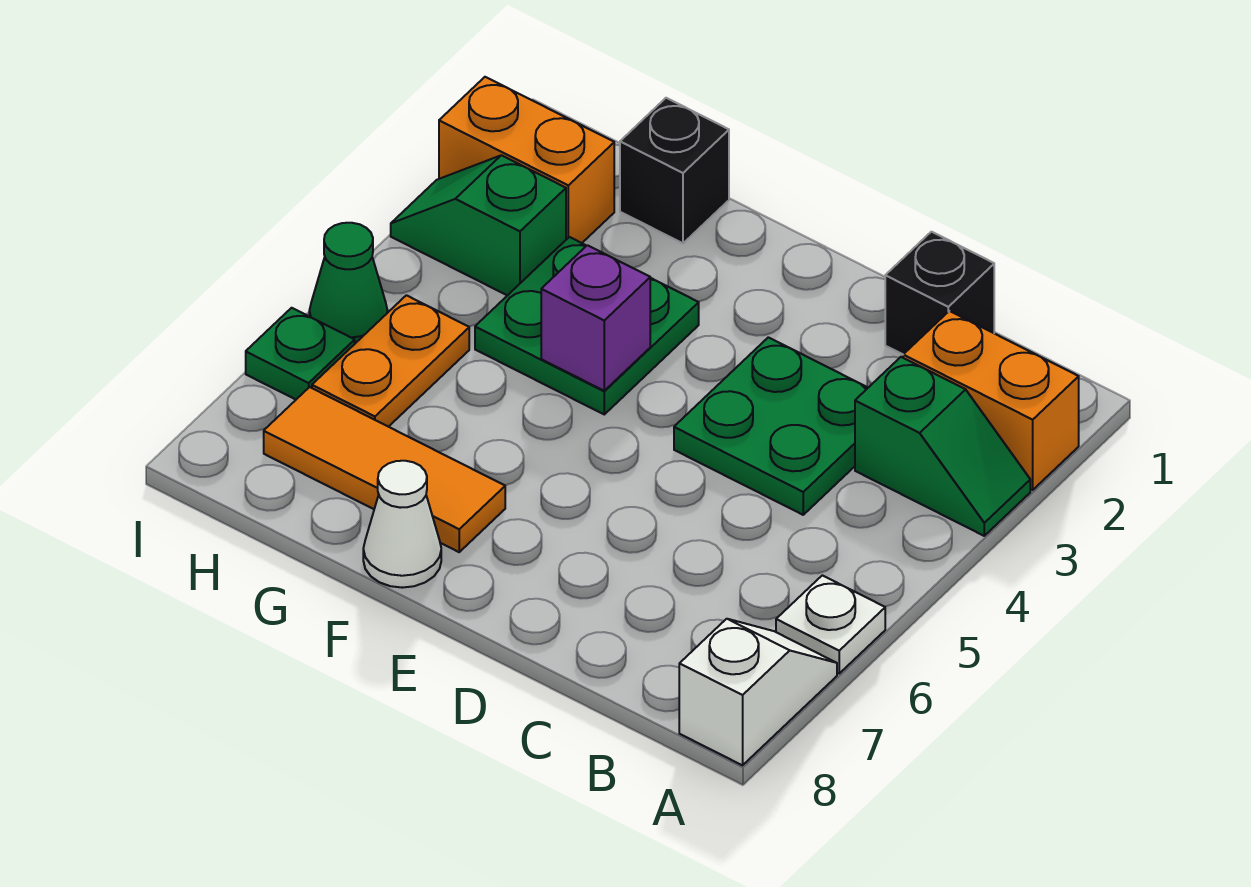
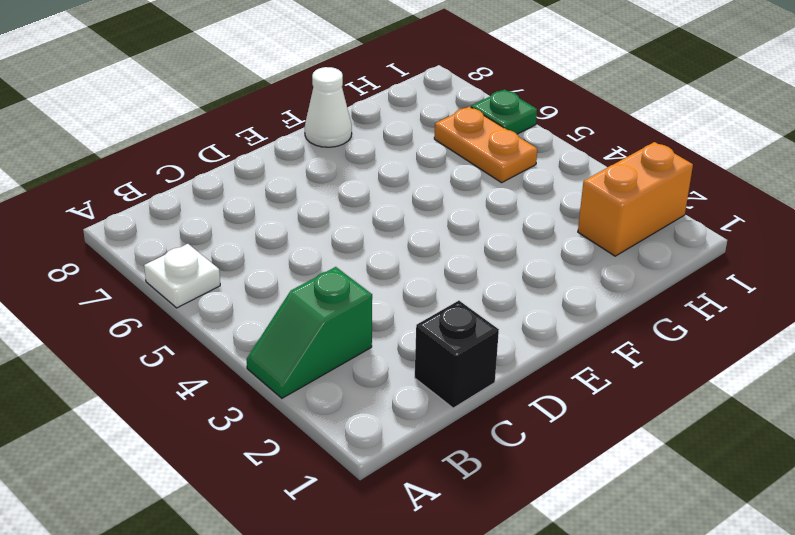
none -> orange brick A2:B2 level 1
none -> white slope A7:A8 level 1 top 8
none -> green plate C3:D4 level 1

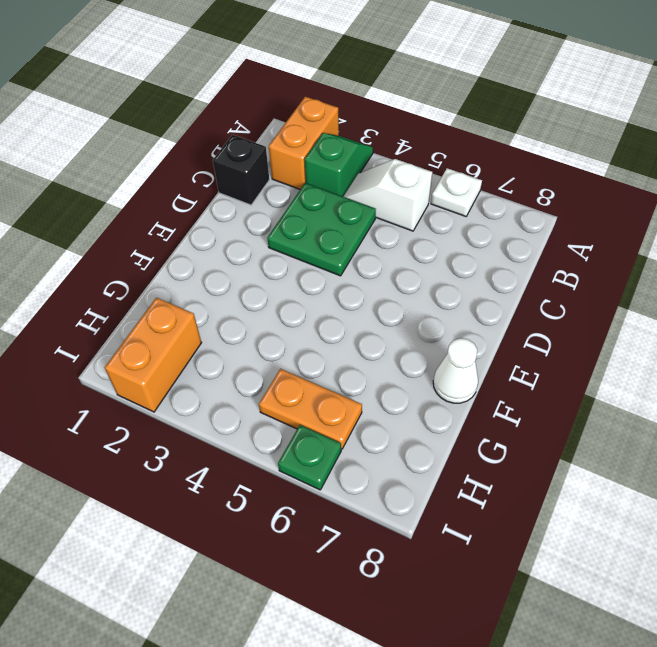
white slope B4:B5 level 1 top 5 -> white slope A7:A8 level 1 top 8
none -> green plate F3:G4 level 1
none -> orange tile F7:H7 level 1
none -> black brick G1 level 1

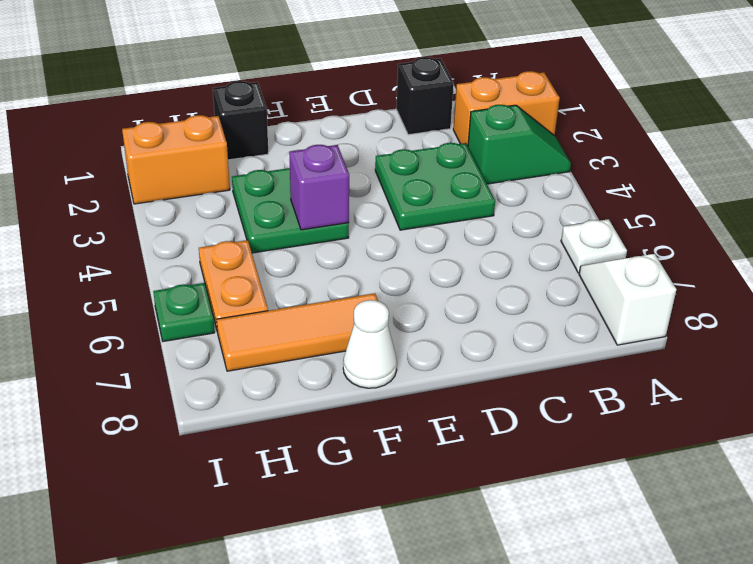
none -> green slope H3:I3 level 1 top H
none -> green cone I5 level 1

